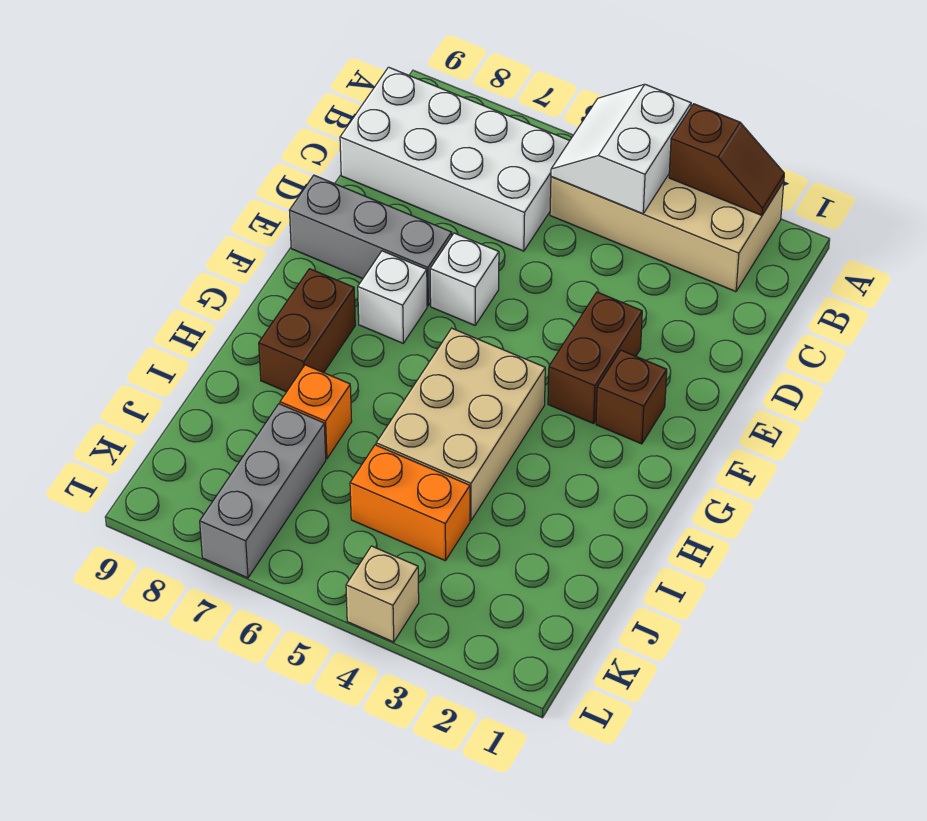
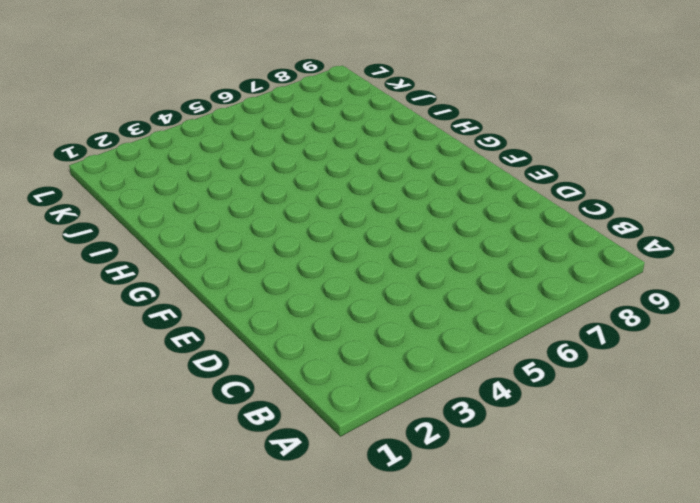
none -> tan brick A2:B5 level 1
none -> white brick B6:C9 level 1
none -> brown brick E3:F3 level 1

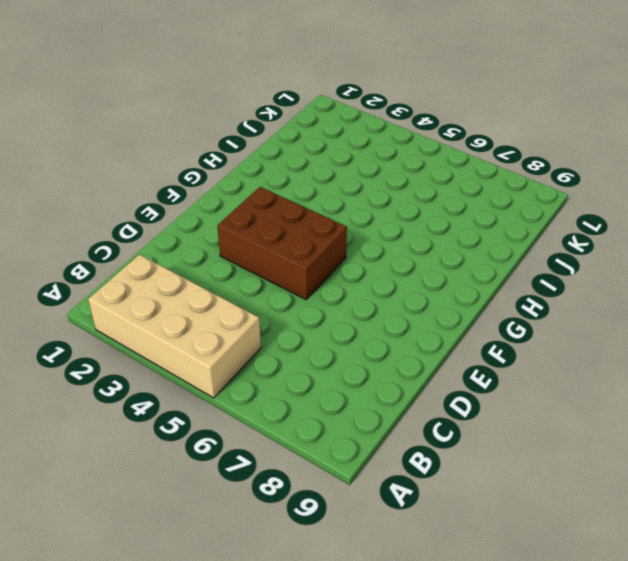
brown brick E3:F5 level 1 -> brown brick E3:F3 level 1
none -> white brick B6:C9 level 1
none -> white brick E6 level 1
none -> grey brick E7:E9 level 1

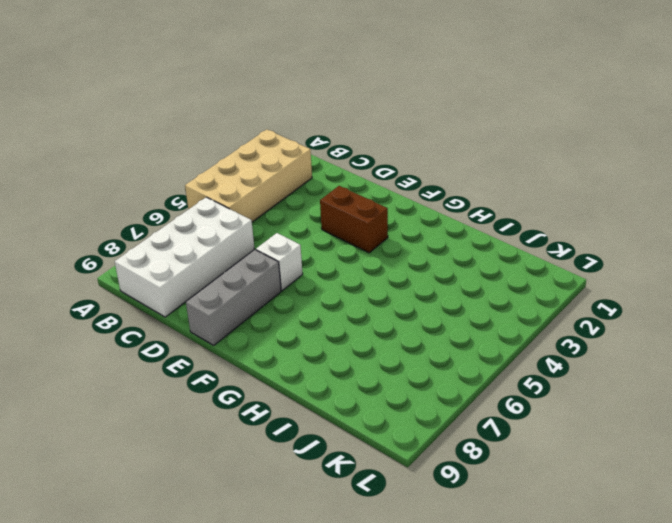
none -> brown brick F2 level 1
none -> white brick F7 level 1
none -> tan brick G4:I5 level 1

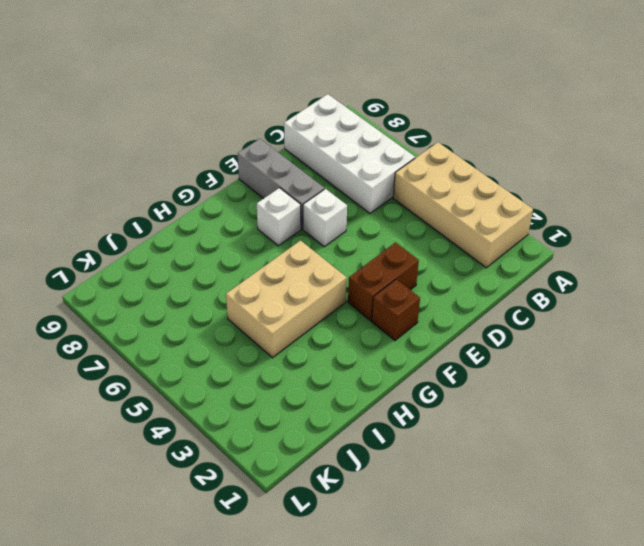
none -> brown brick G8:H8 level 1
none -> orange brick I7 level 1
none -> orange brick J4:J5 level 1

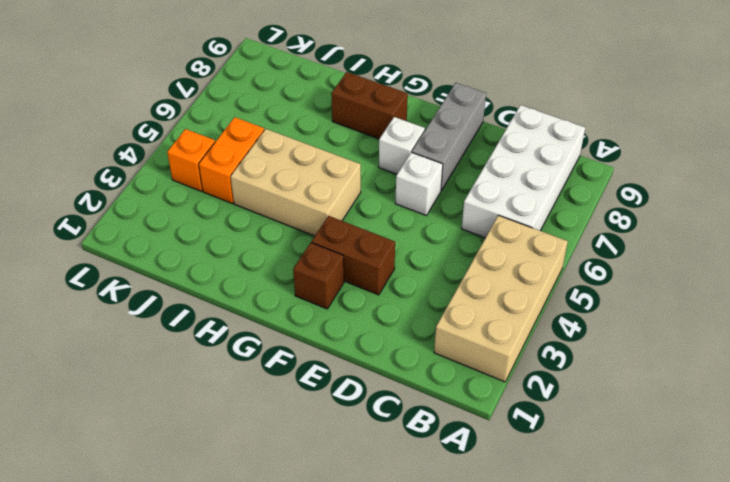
orange brick K4 level 1 -> orange brick I7 level 1
none -> grey brick J7:L7 level 1
none -> tan brick L4 level 1
none -> brown slope A2:A3 level 2 top 3

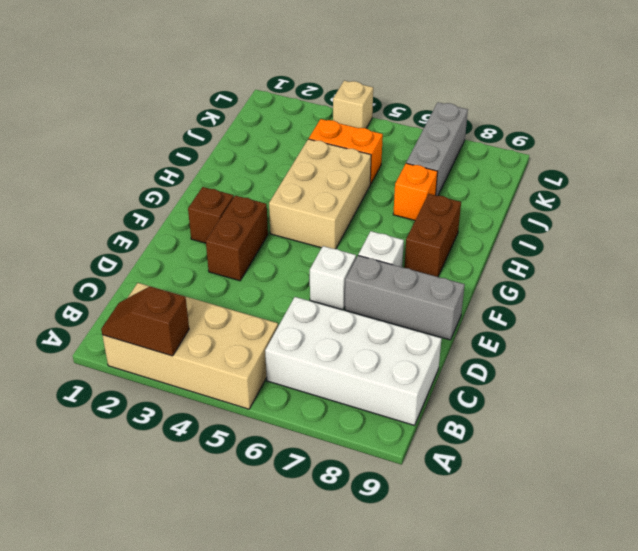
none -> white slope A4:B5 level 2 top 4

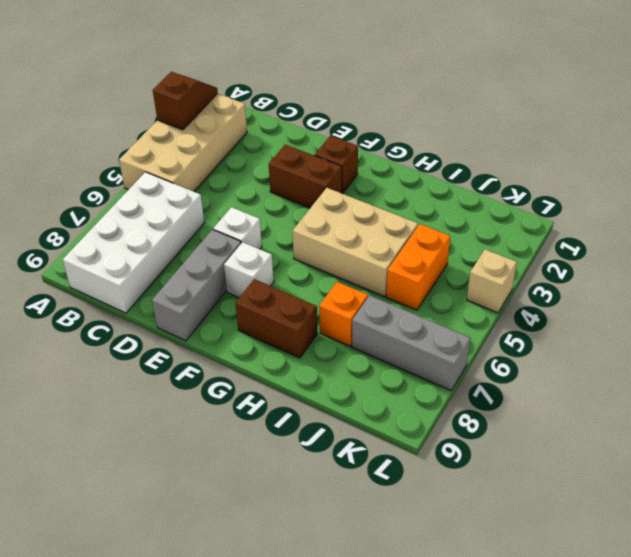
none -> white slope A4:B5 level 2 top 4

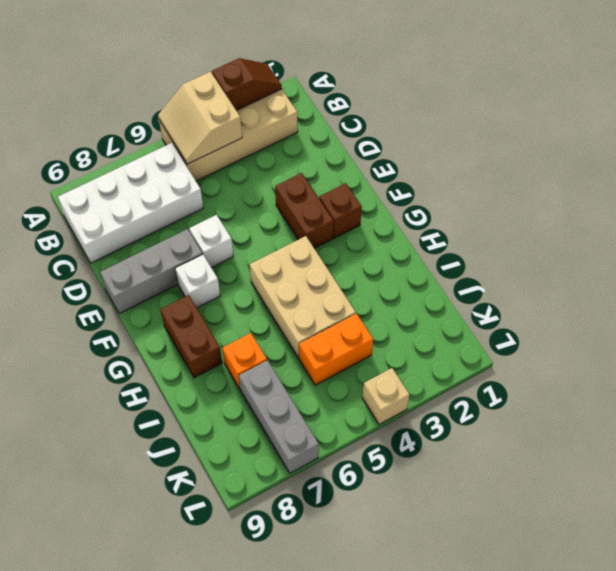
tan slope A4:B5 level 2 top 4 -> white slope A4:B5 level 2 top 4

